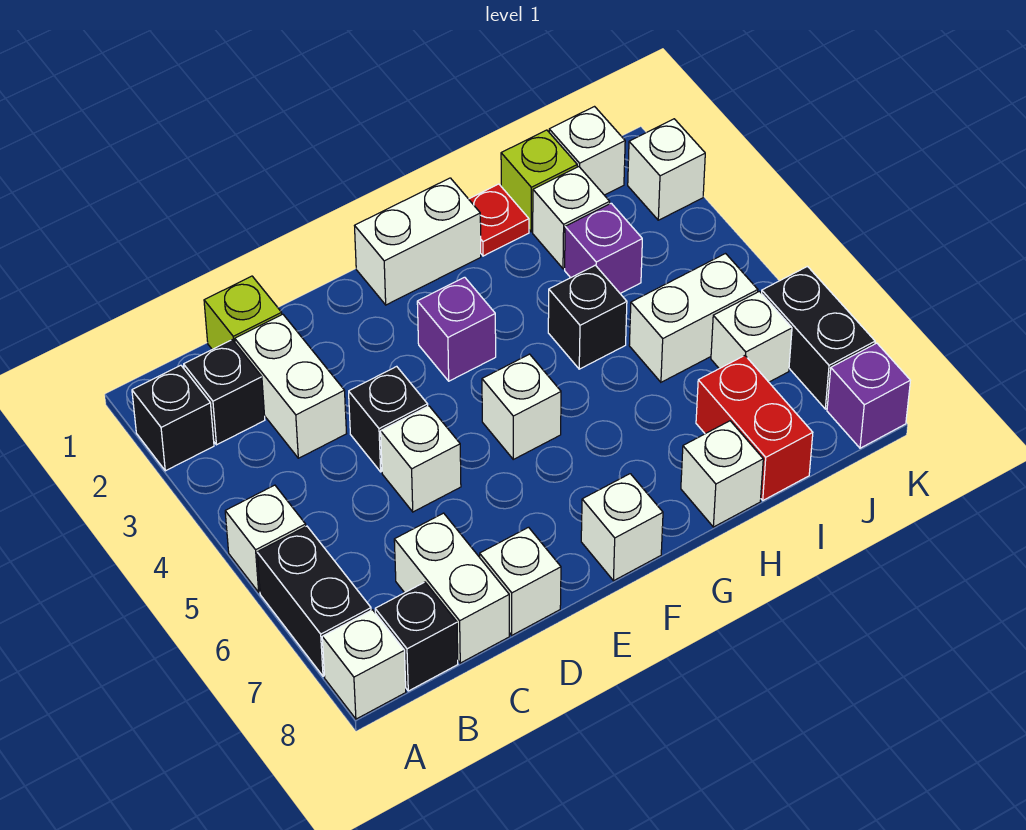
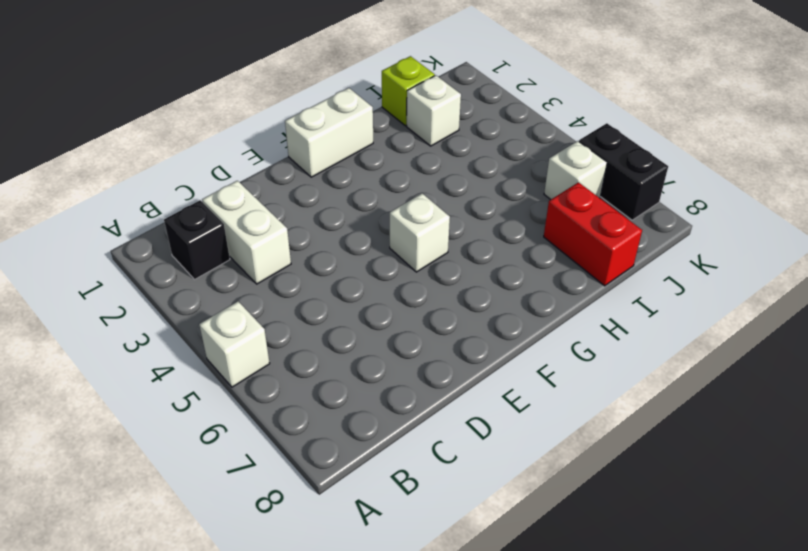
none -> black brick A2 level 1
none -> black brick A6:A7 level 1
none -> white brick A8 level 1

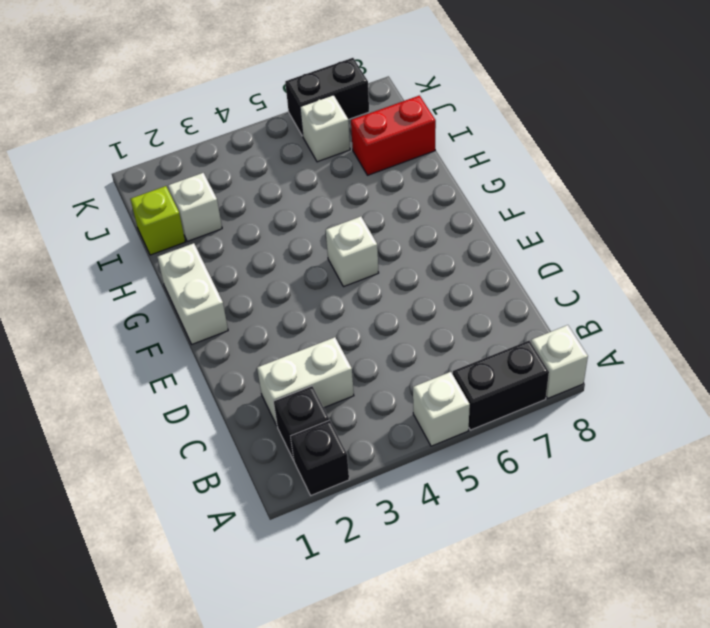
none -> black brick B8 level 1
none -> lime brick C1 level 1
none -> white brick C7:C8 level 1

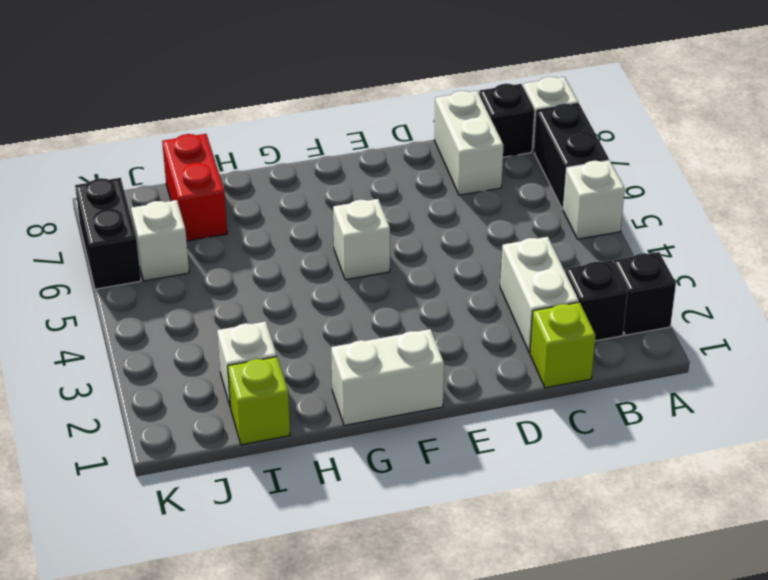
none -> black brick D4 level 1
none -> white brick D5 level 1
none -> white brick D8 level 1

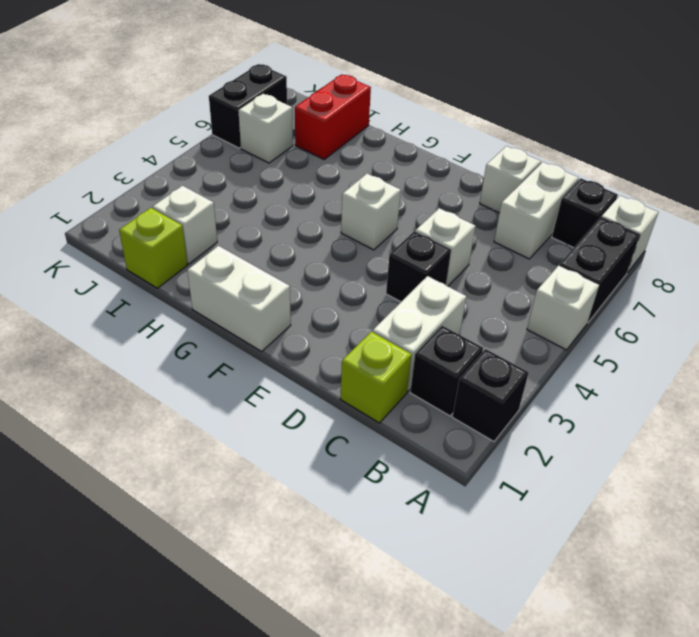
none -> purple brick F3 level 1
none -> white brick F8 level 1
none -> red plate H1 level 1

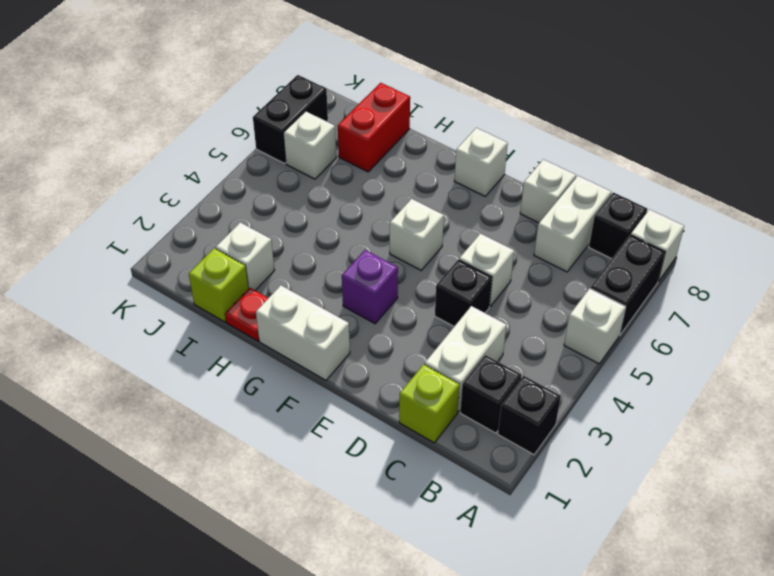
none -> black brick H4 level 1
none -> white brick H8 level 1
none -> purple brick I3 level 1

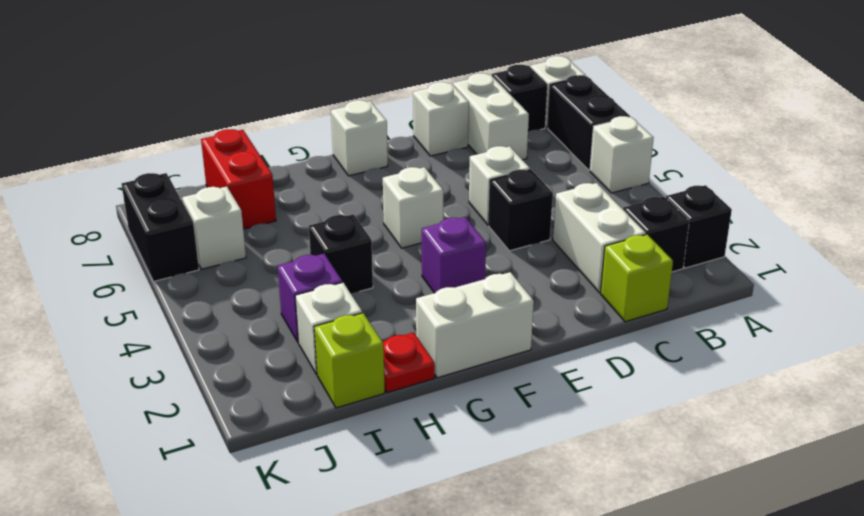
none -> white brick H8 level 1
none -> white brick I5:J5 level 1
none -> white brick J1 level 1

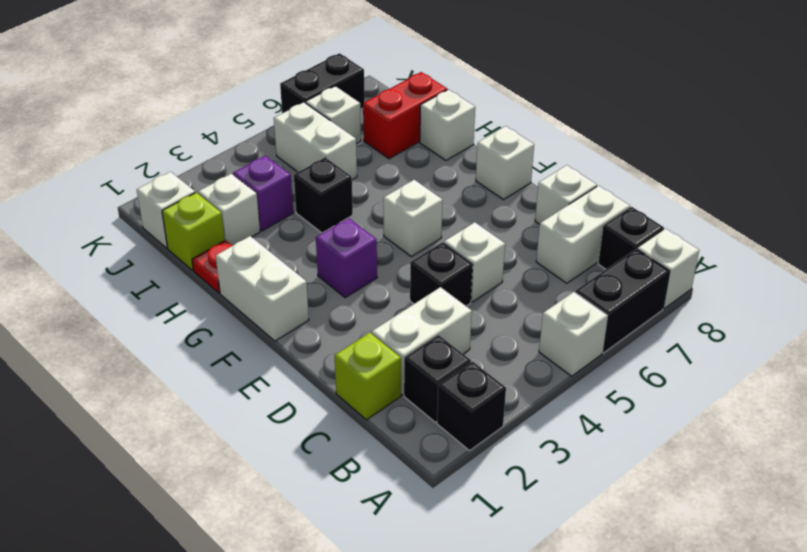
none -> white brick K2 level 1
none -> purple brick K8 level 1

